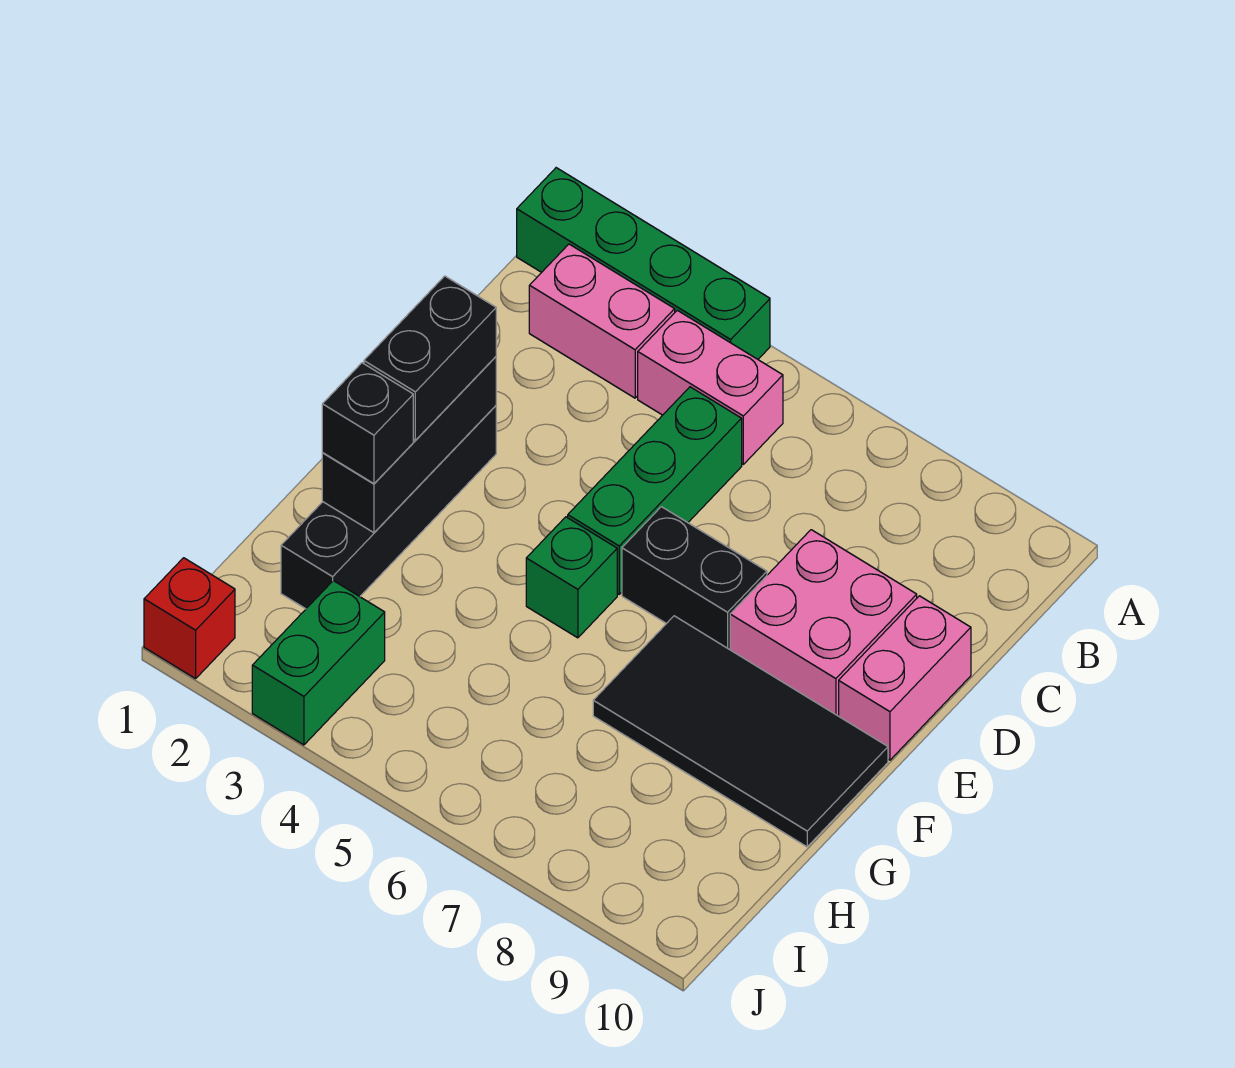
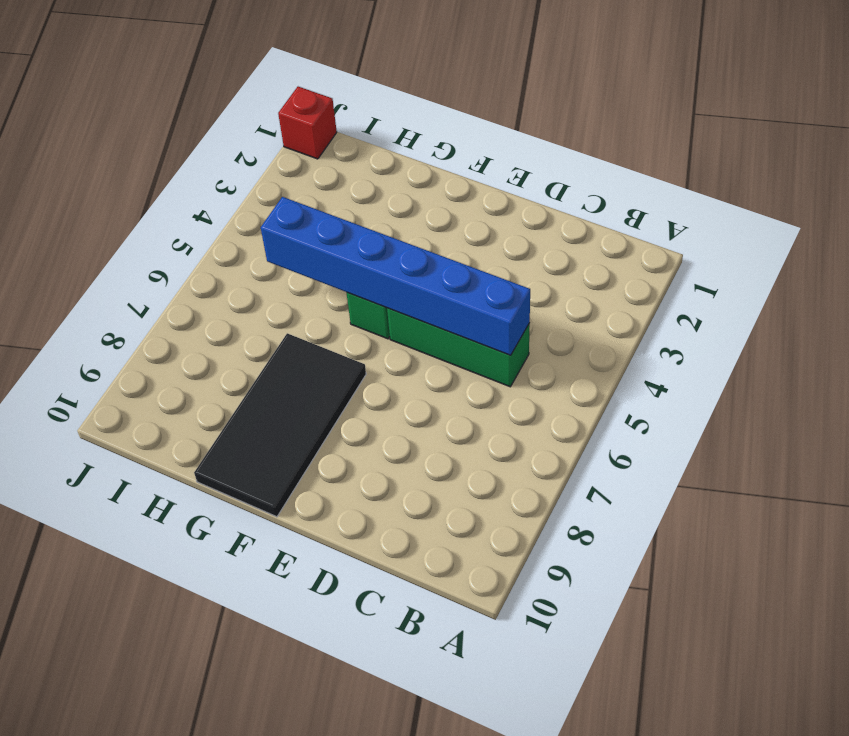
blue brick C5:H5 level 2 -> none
none -> green brick A1:A4 level 1
none -> pink brick B2:B3 level 1
none -> pink brick B4:B5 level 1

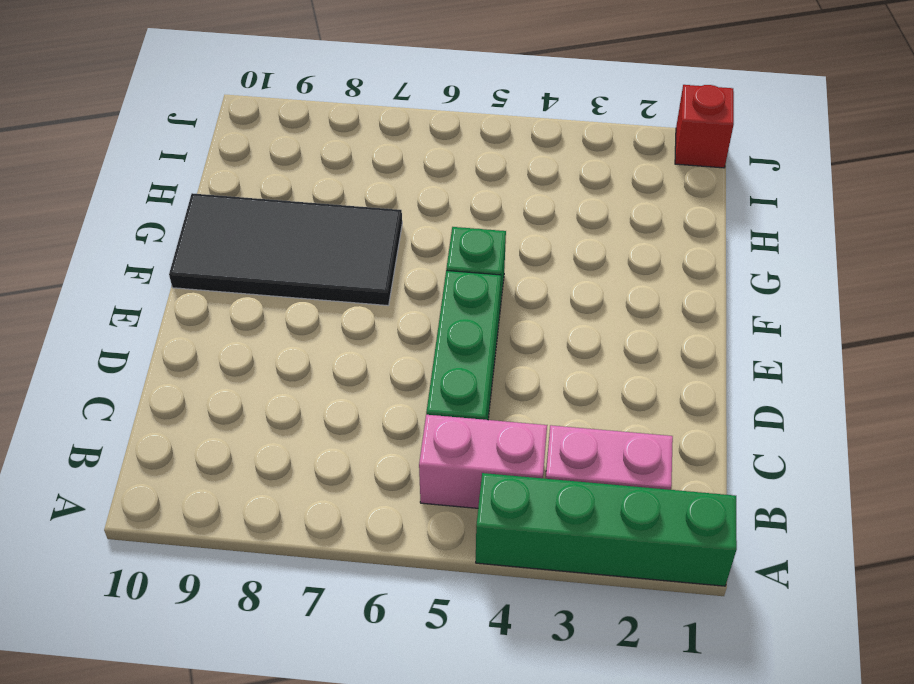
none -> pink brick D8:E9 level 1
none -> pink brick D10:E10 level 1
none -> black brick E2:H2 level 1

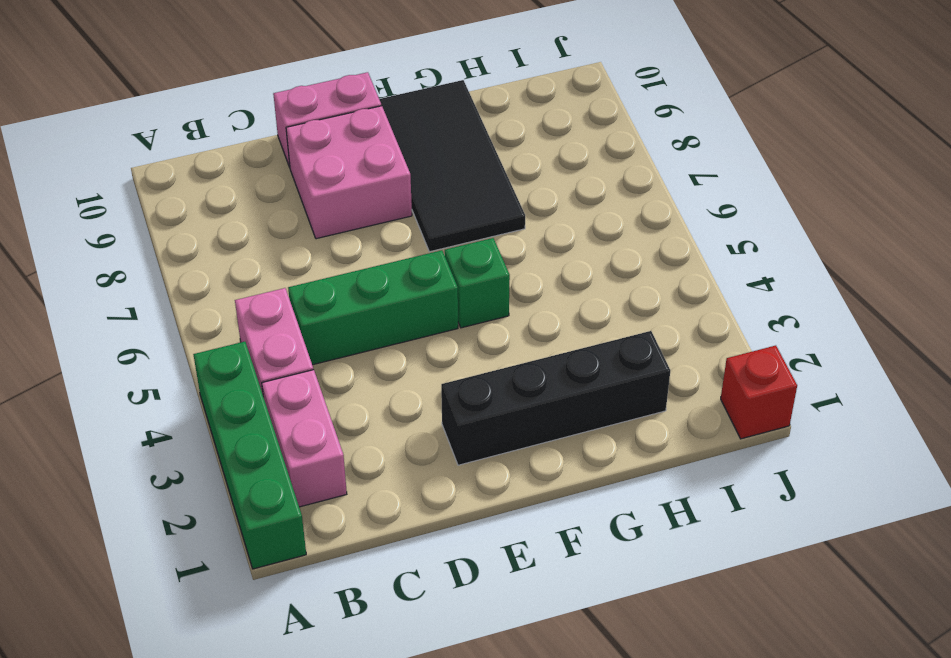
none -> black brick E6:E7 level 1
none -> green brick I3:J3 level 1
none -> black brick E2:G2 level 2

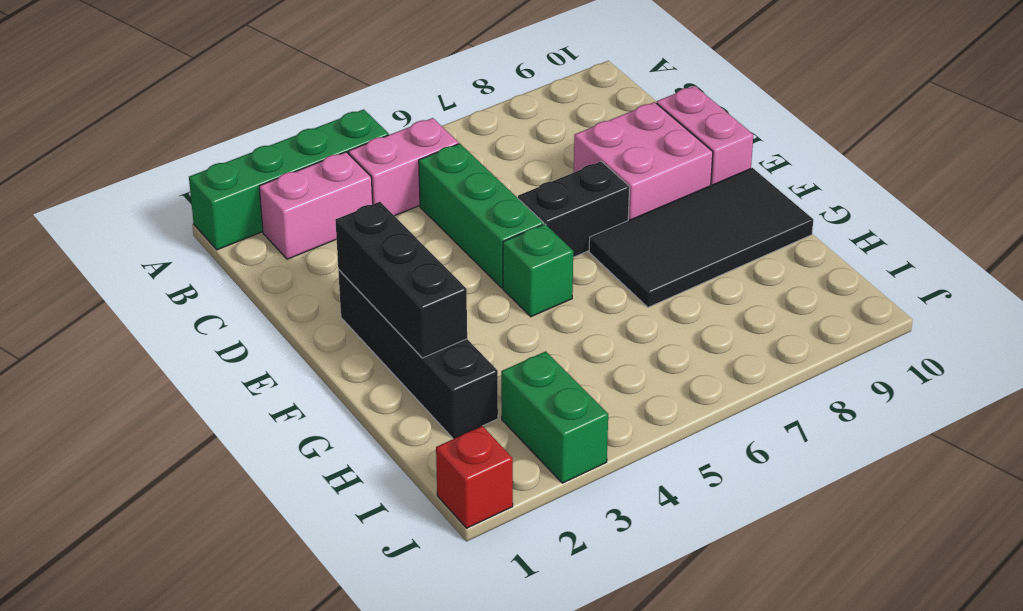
none -> black brick E2:F2 level 3
none -> black brick G2 level 3

